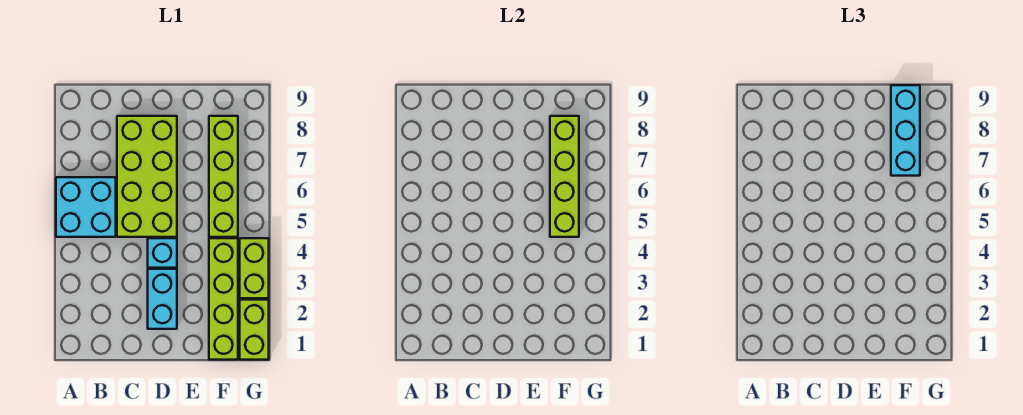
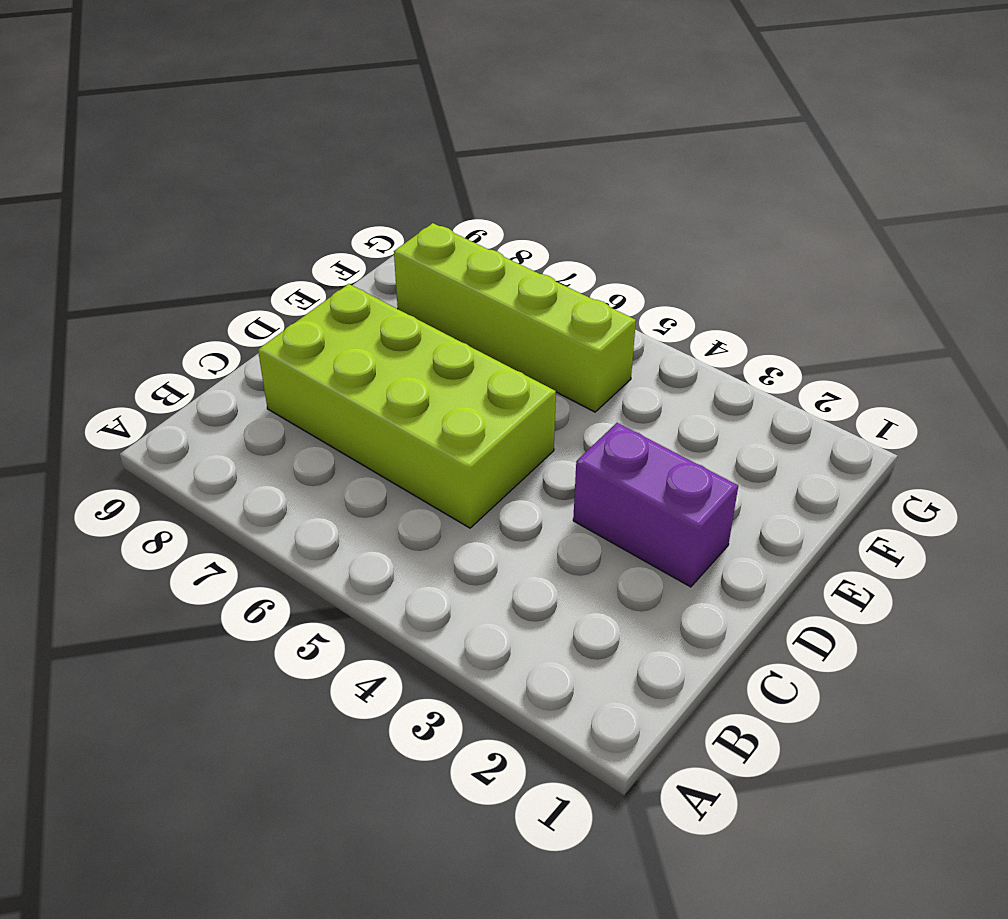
purple brick D2:D3 level 1 -> cyan brick D2:D3 level 1
none -> cyan brick A5:B6 level 1
none -> cyan brick D4 level 1

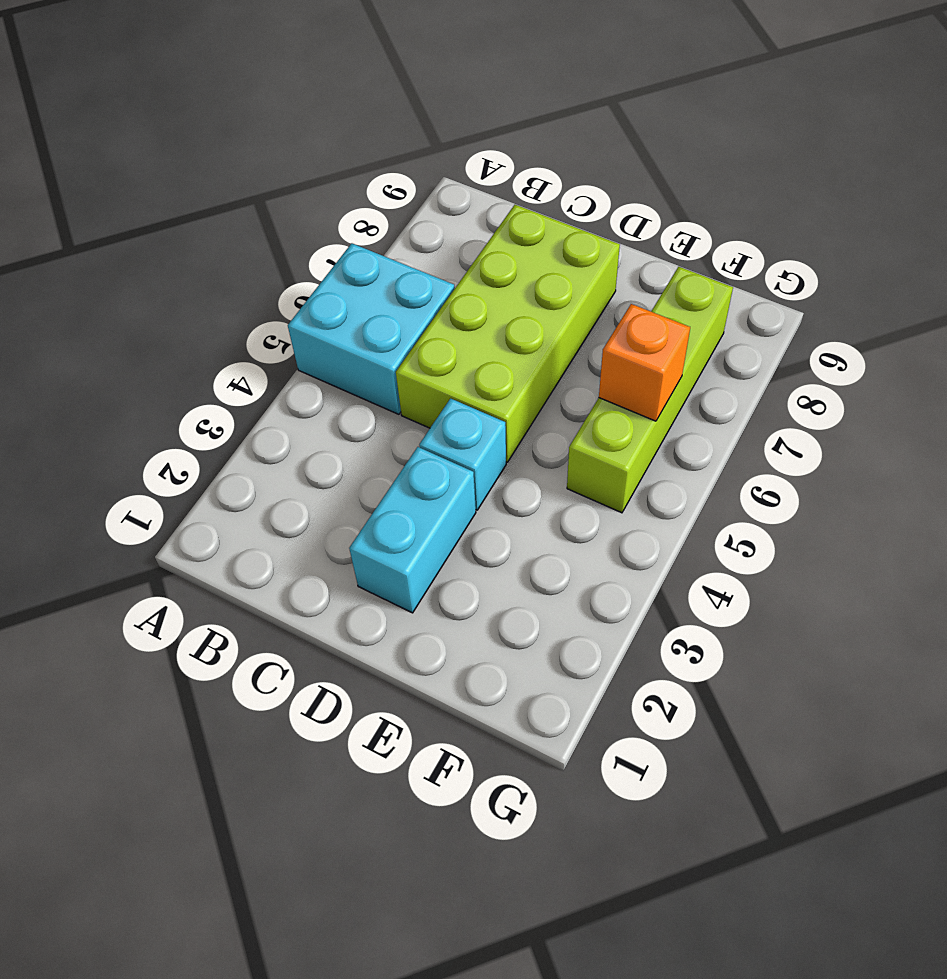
orange brick F6 level 2 -> lime brick F5:F8 level 2
none -> lime brick F1:F4 level 1
none -> lime brick G1:G2 level 1

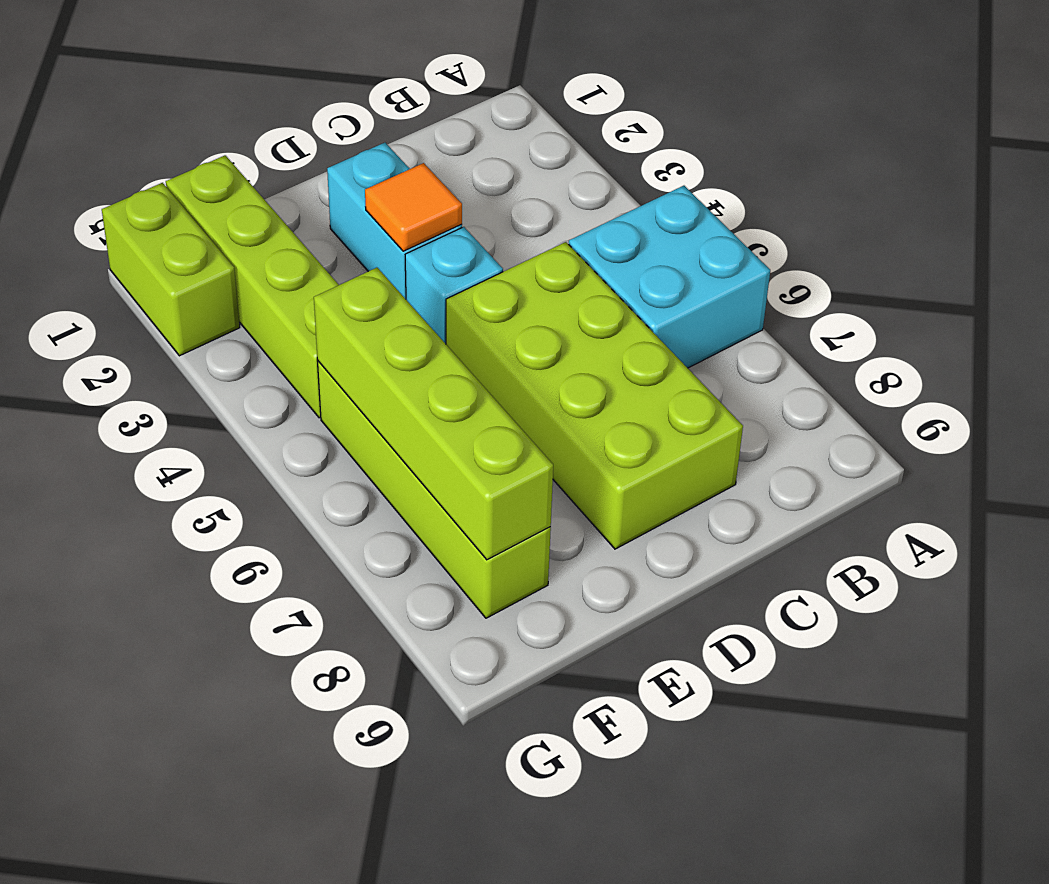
orange tile D3 level 2 -> none
none -> lime brick G3:G4 level 1
none -> cyan brick F7:F9 level 3

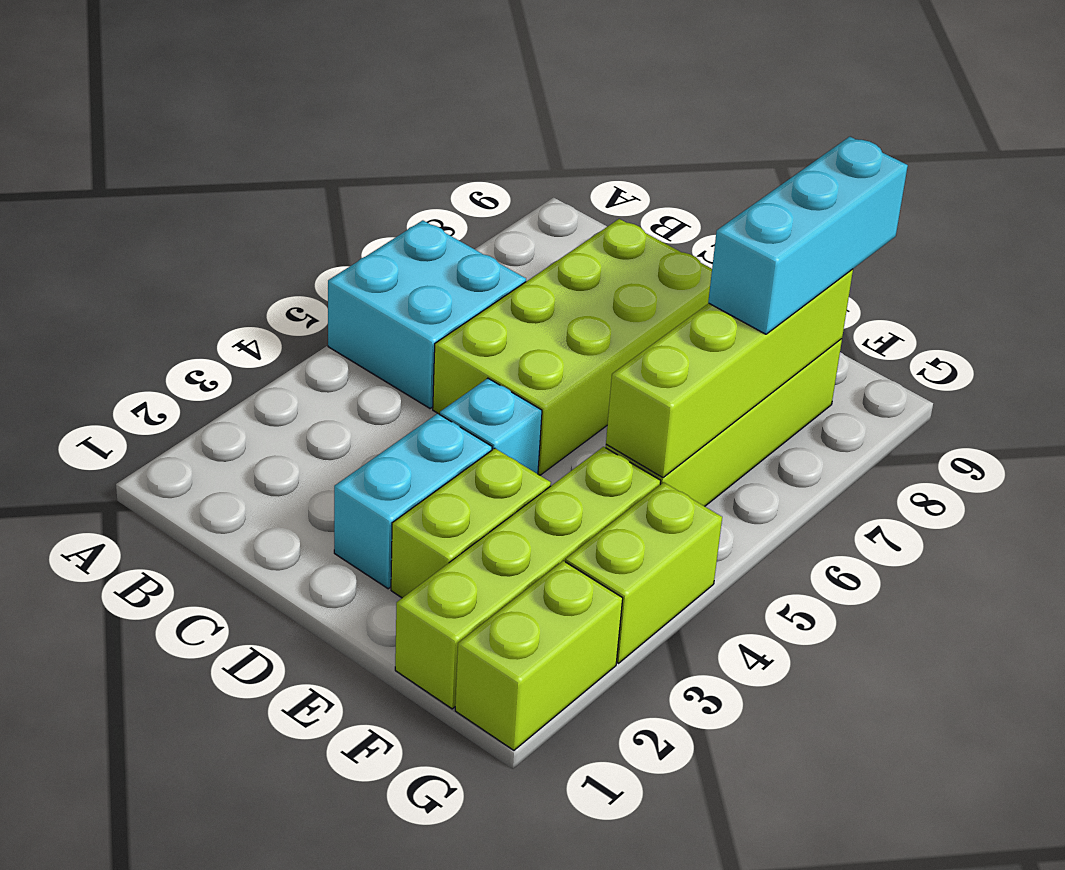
lime brick E2:E3 level 1 -> none

